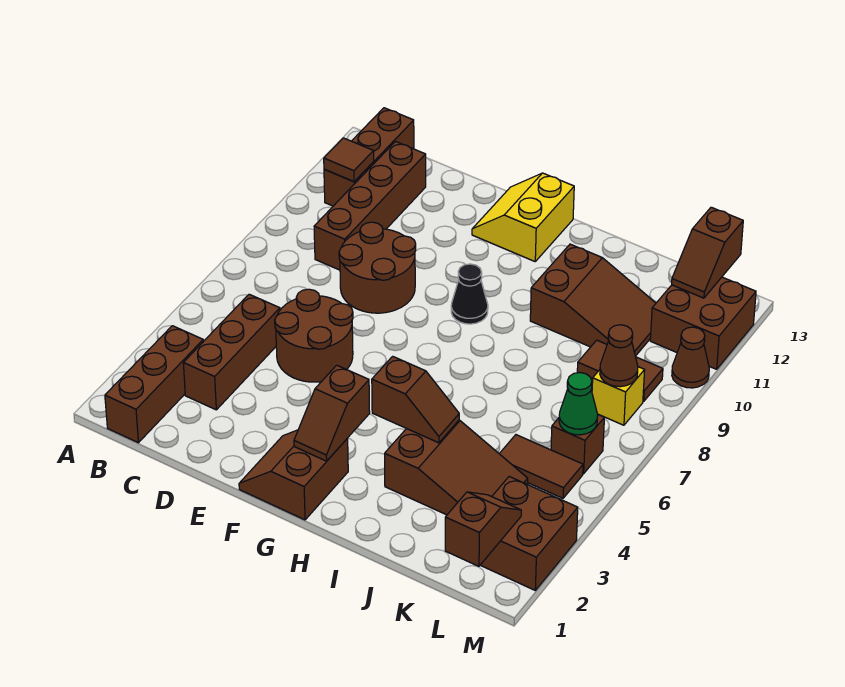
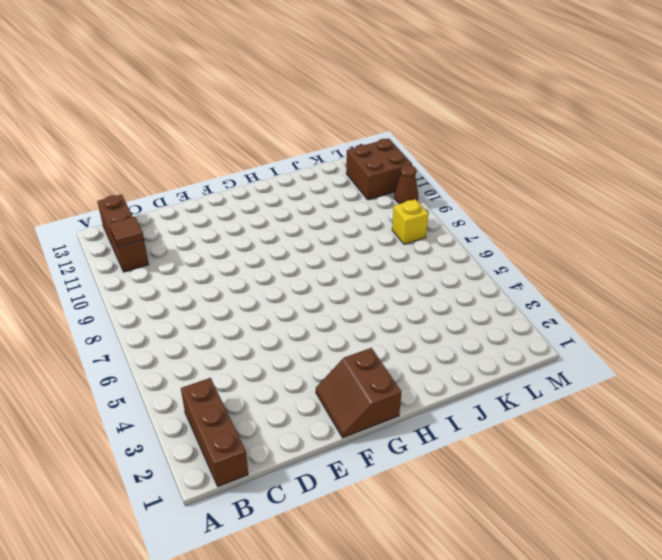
none -> brown brick C3:C5 level 1
none -> brown brick C9:C12 level 1
none -> brown round brick D5:E6 level 1

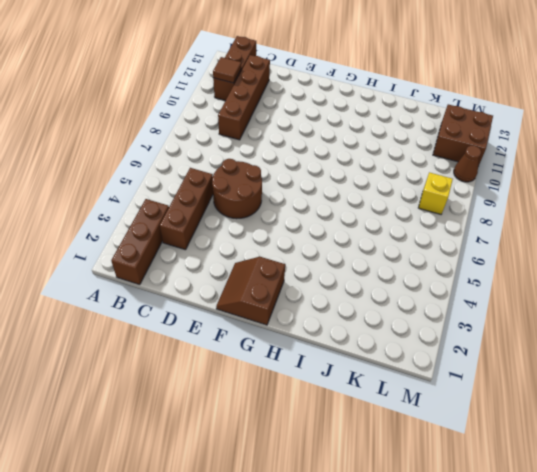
none -> brown round brick D8:E9 level 1
none -> yellow slope F12:G13 level 1 top G
none -> black cone G9 level 1

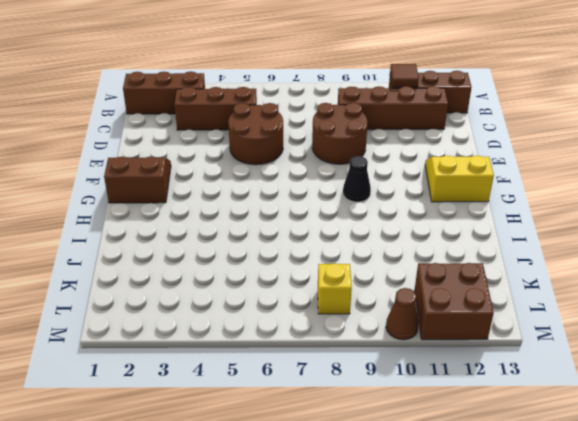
none -> brown slope I3:K4 level 1 top I
none -> brown slope I10:K11 level 1 top I
none -> brown tile K5:L5 level 1

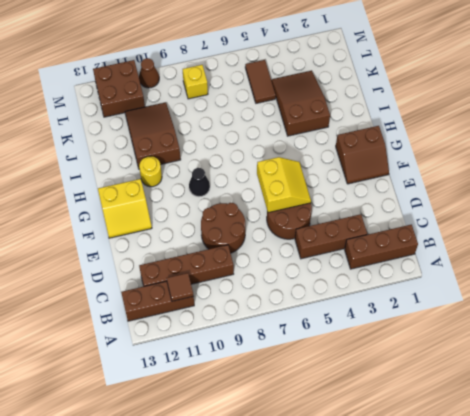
yellow slope E5:F6 level 2 top 6 -> none
yellow round brick H11 level 1 -> none
none -> brown tile K9:L9 level 1
none -> brown brick L2:M3 level 1
none -> brown brick L6 level 1

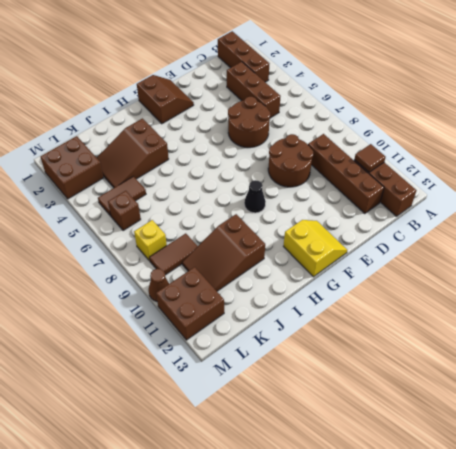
none -> brown slope G2:G3 level 2 top 3
none -> brown slope H4:I4 level 2 top H
none -> brown slope L1:L2 level 2 top 1

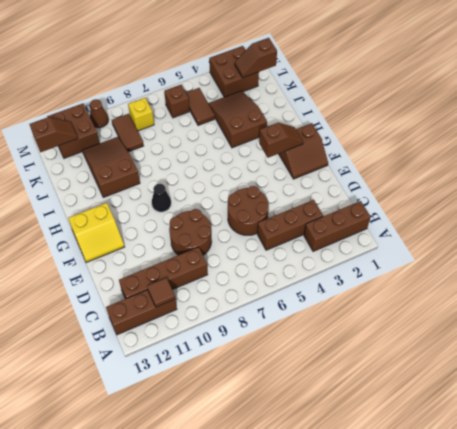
none -> brown slope H4:I4 level 2 top H
none -> green cone L6 level 2
none -> brown cone L8 level 2

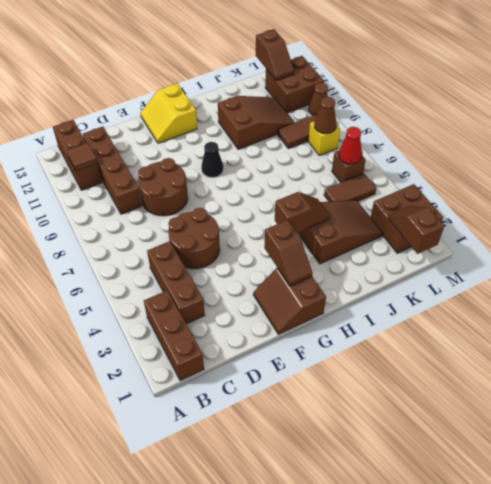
red cone L6 level 2 -> green cone L6 level 2

